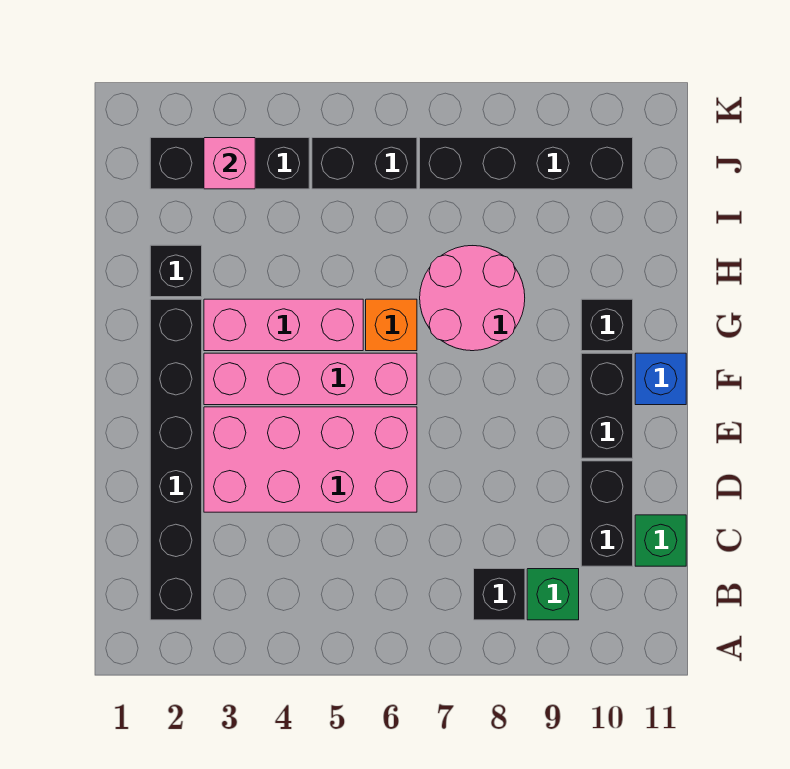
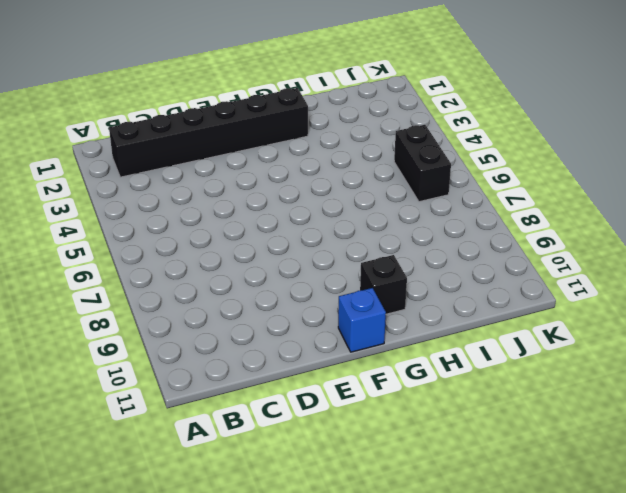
none -> black brick B8 level 1
none -> green brick B9 level 1
none -> black brick C10:D10 level 1

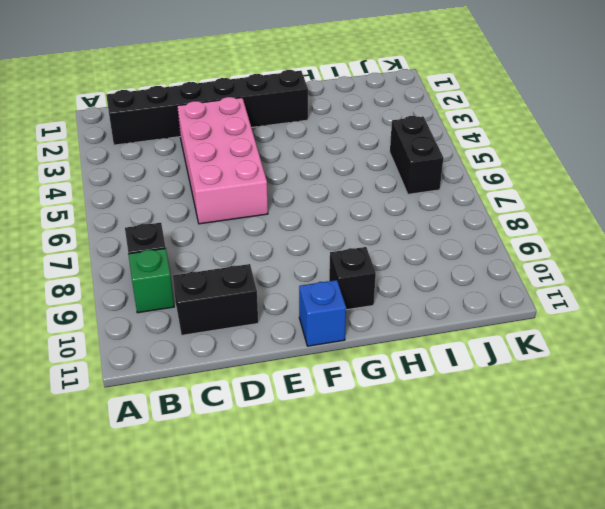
none -> green brick C11 level 1
none -> black brick E10:F10 level 1
none -> pink brick F3:F6 level 1

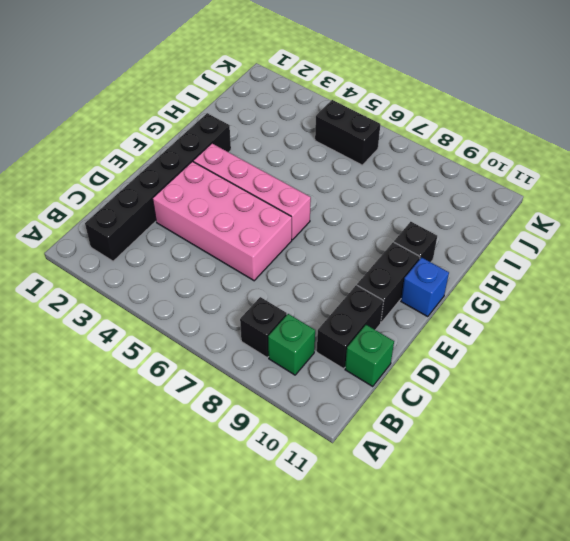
none -> pink brick G3:G5 level 1
none -> orange brick G6 level 1
none -> pink round brick G7:H8 level 1

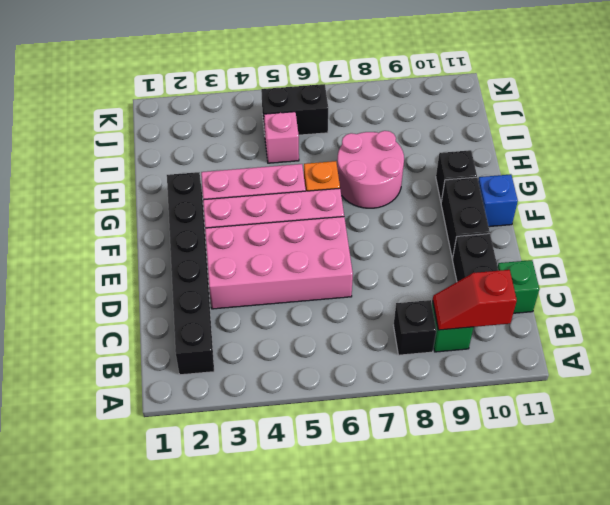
red slope B9:B10 level 2 top 10 -> none
pink brick I5 level 1 -> pink brick J3 level 2
none -> black brick H2 level 1
none -> black brick J2:J4 level 1
none -> black brick J7:J10 level 1

